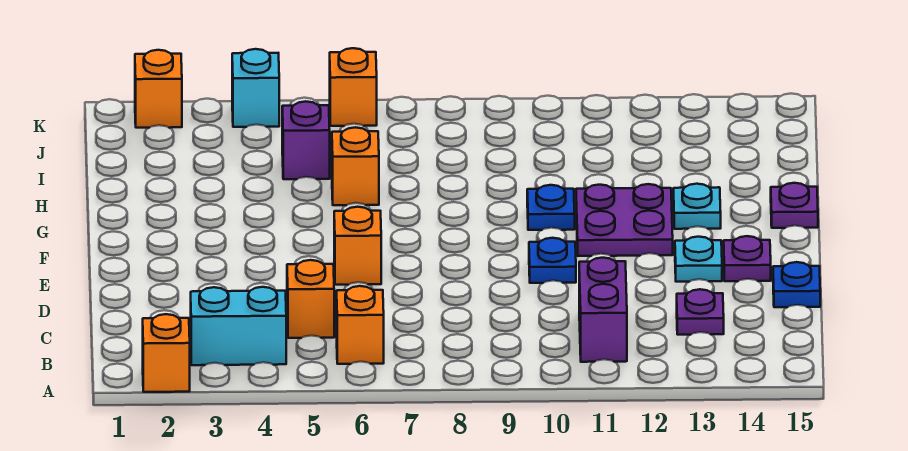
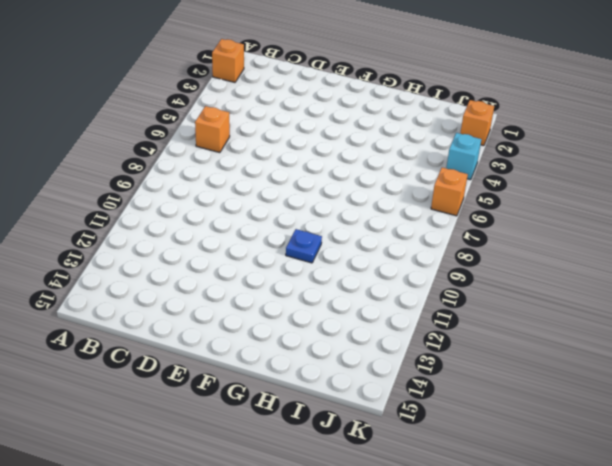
none -> cyan brick B3:B4 level 1
none -> purple brick B11:C11 level 1
none -> orange brick C5 level 1

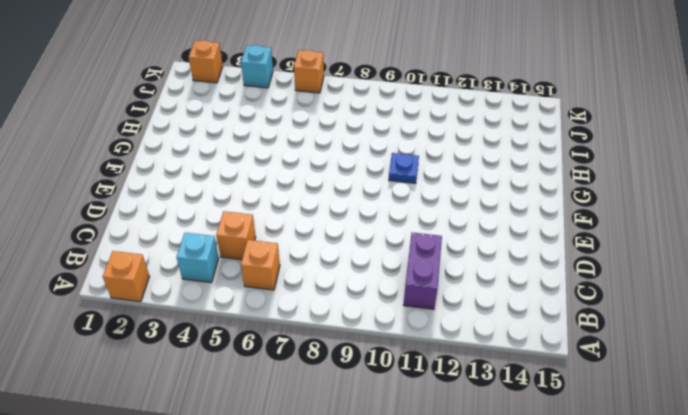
cyan brick B4 level 1 -> cyan brick B3:B4 level 1
none -> purple plate C13 level 1
none -> blue plate D15 level 1
none -> orange brick E6 level 1

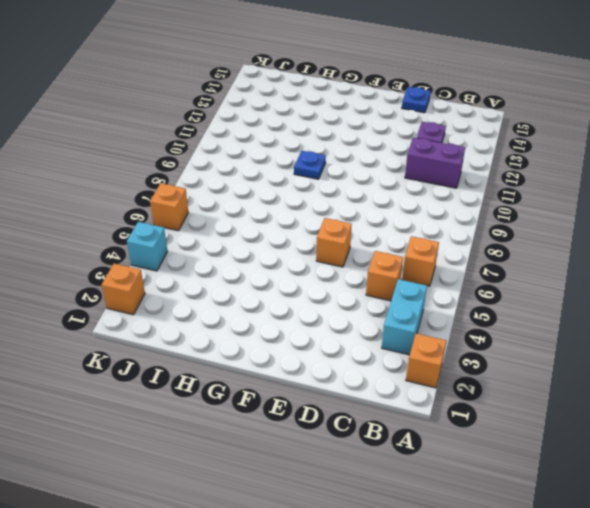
none -> blue plate E10 level 1
none -> cyan plate E13 level 1
none -> purple plate E14 level 1

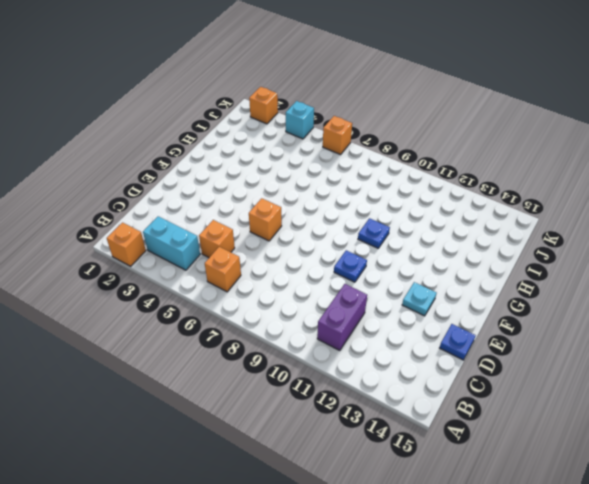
none -> purple plate C13 level 1
none -> purple plate E14 level 1
none -> purple plate F11:G12 level 1

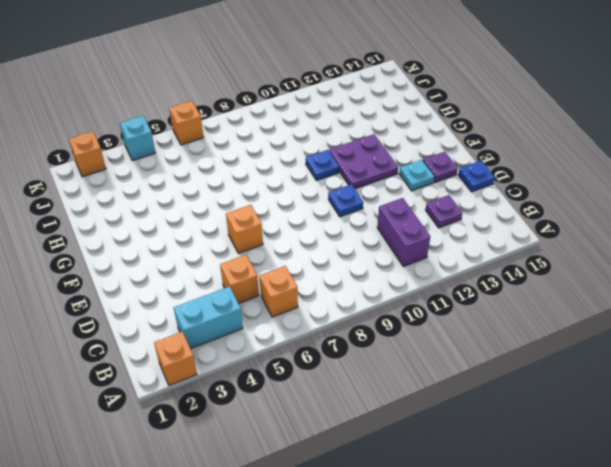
none -> cyan plate G13 level 1
none -> purple plate G15 level 1
none -> orange brick H6 level 1

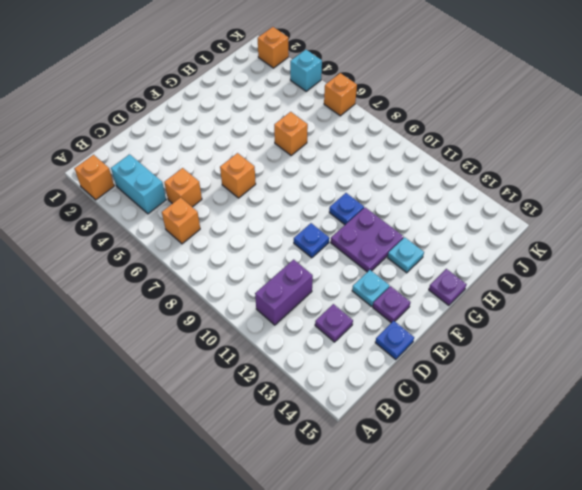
none -> purple brick I5 level 1

